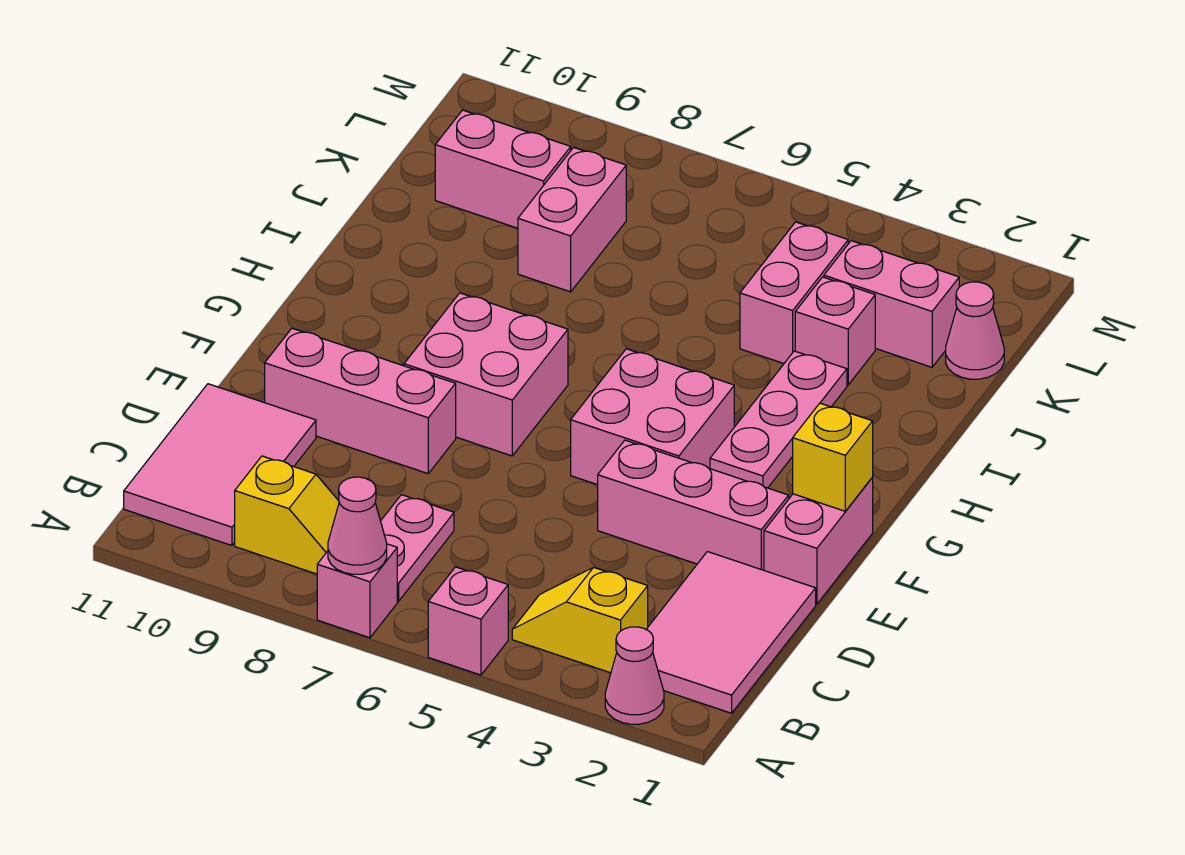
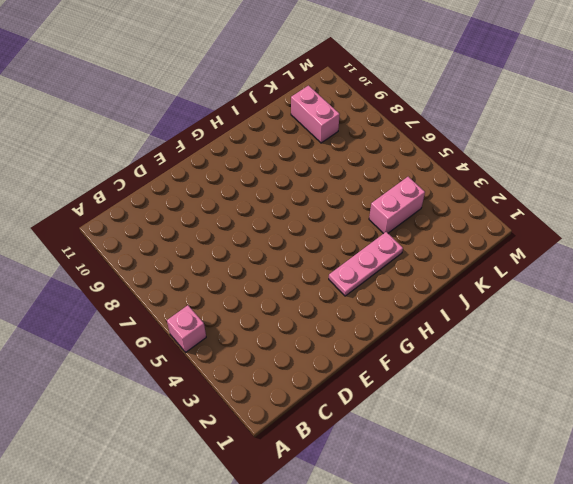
none -> pink cone A2 level 1
none -> pink brick A7 level 1
none -> pink tile B1:D2 level 1

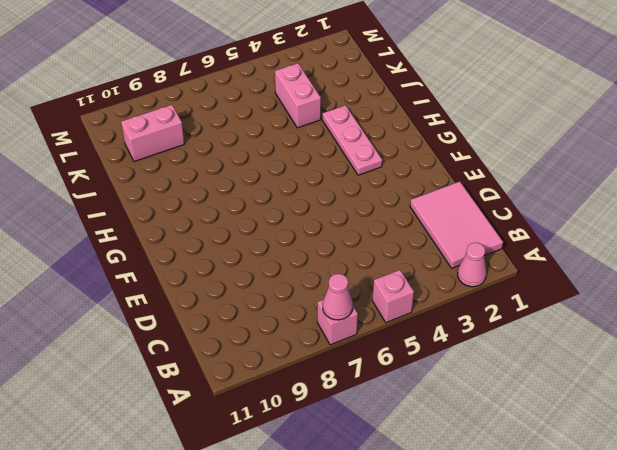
none -> yellow slope B3:B4 level 1 top 3
none -> pink plate B7:C7 level 1
none -> yellow slope B8:B9 level 1 top 9

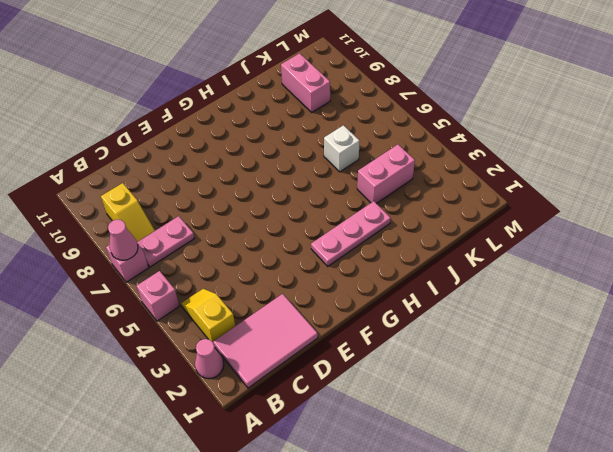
white brick J6 level 1 -> none
none -> pink tile B10:D11 level 1
none -> pink brick E1:F1 level 1
none -> pink brick E2:E4 level 1

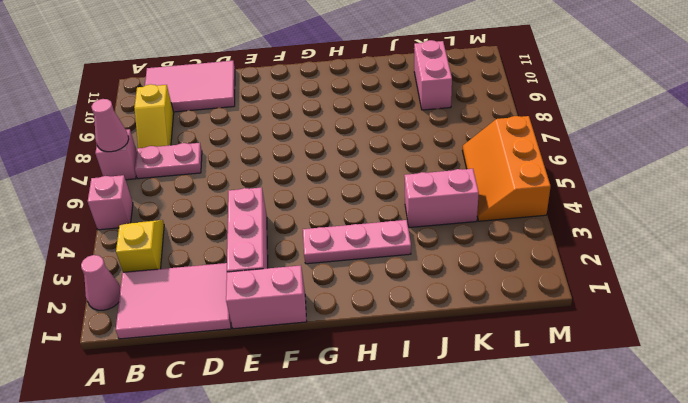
orange slope L4:M6 level 1 top M -> none
none -> pink brick E8:E10 level 1
none -> pink brick F4:G5 level 1
none -> pink brick F7:G8 level 1

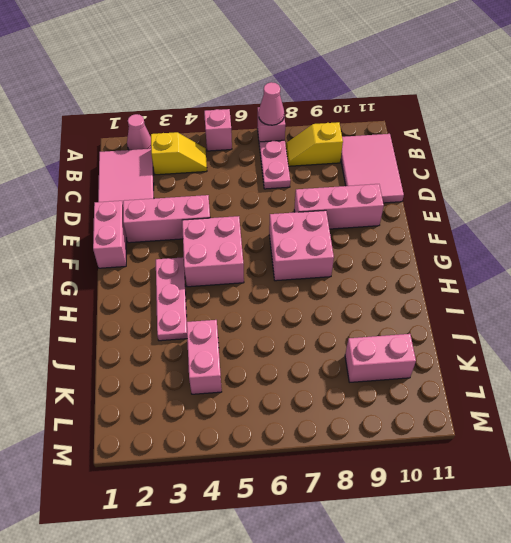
none -> pink brick J3 level 1
none -> pink brick J8:K8 level 1
none -> pink cone K1 level 1

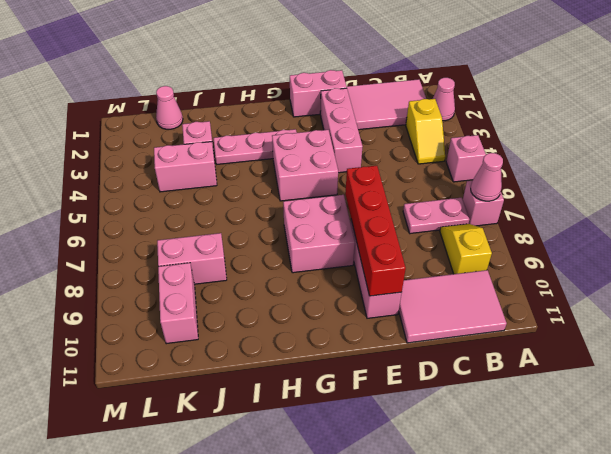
red brick E7:E10 level 2 -> none
none -> pink brick K2:K3 level 1
none -> yellow brick F1 level 2

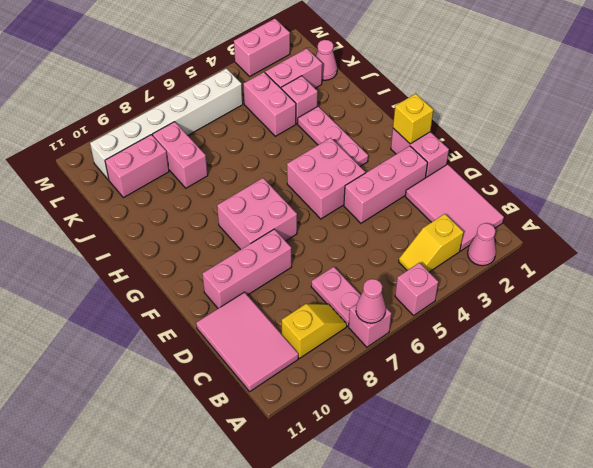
white brick L5:L10 level 1 -> none
pink brick M2:M3 level 1 -> none

